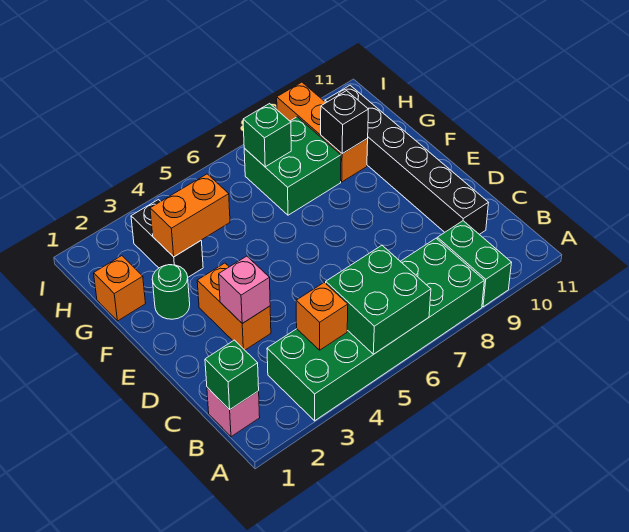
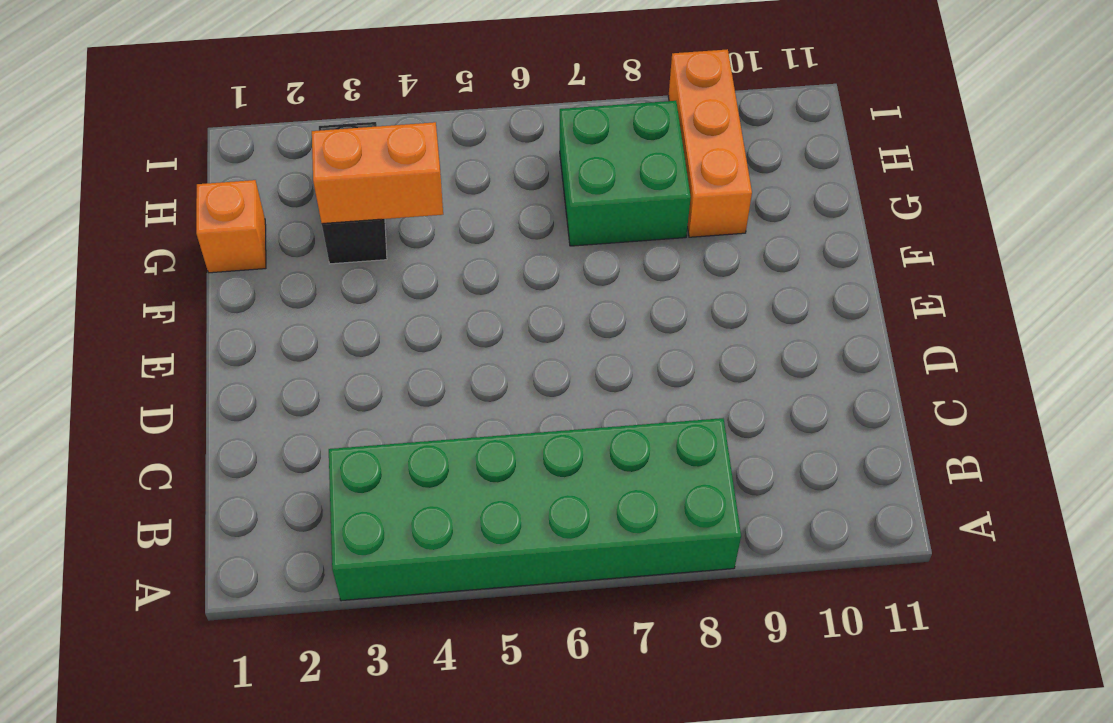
none -> green brick A9:B9 level 1
none -> pink brick B1 level 1
none -> black brick C10:H10 level 1

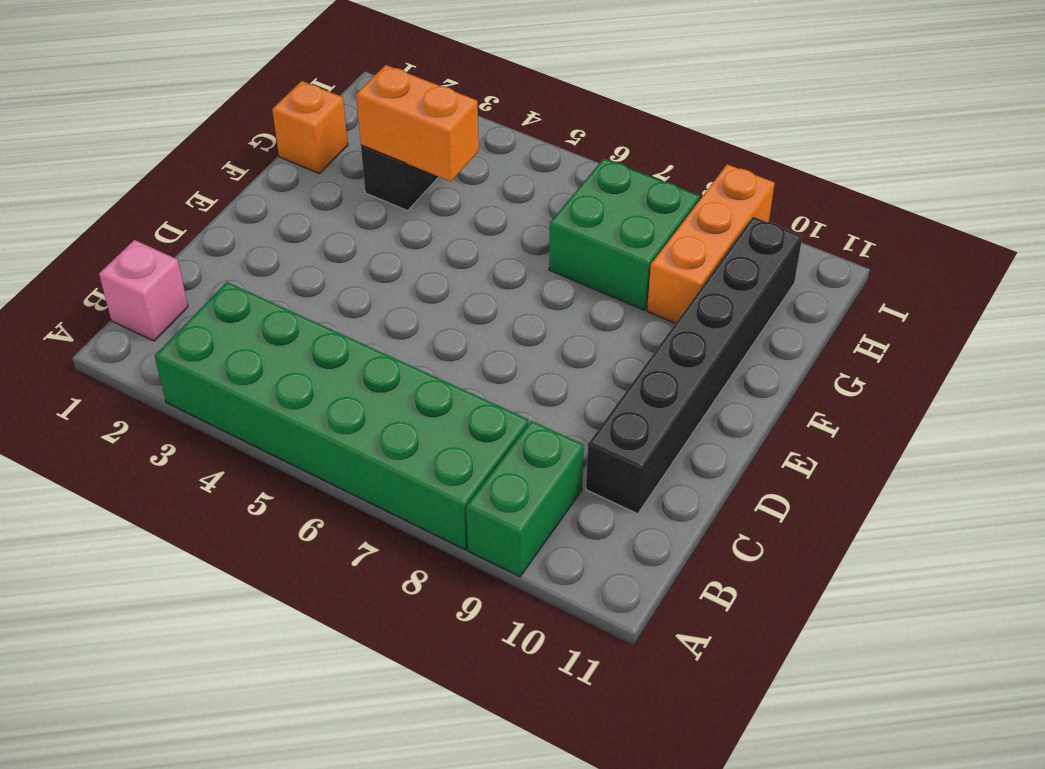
none -> orange brick D3:E3 level 1
none -> green round brick F2 level 1
none -> green brick A5:B6 level 2

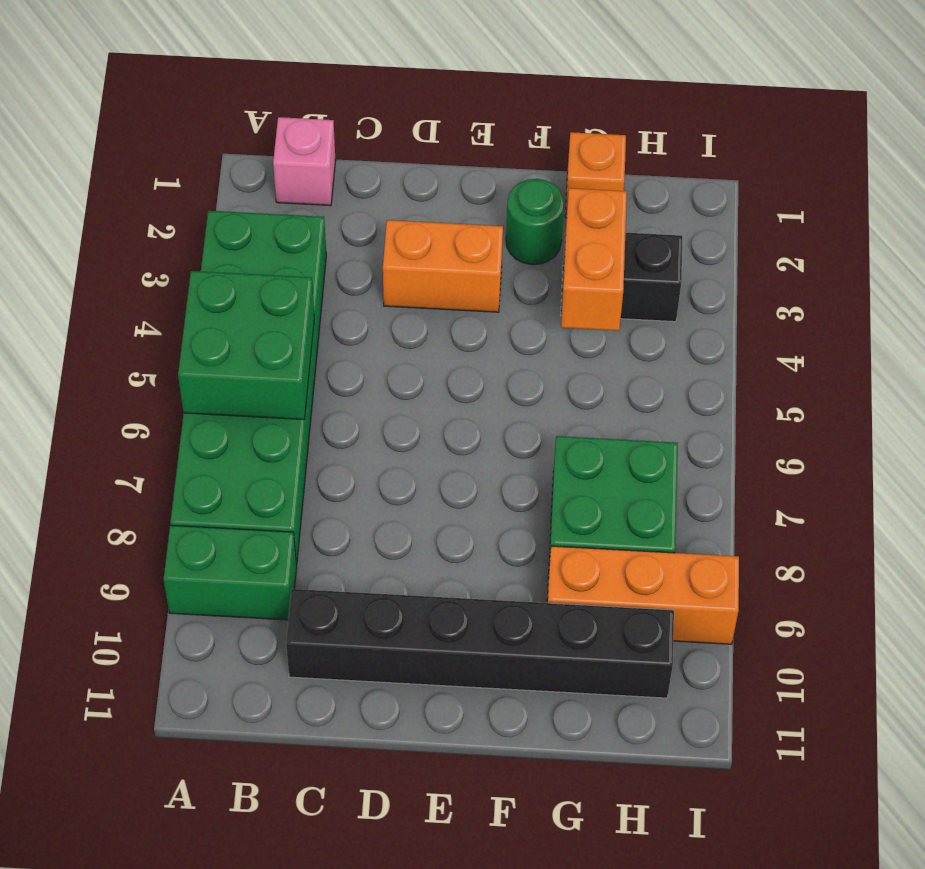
none -> green brick B1 level 2
none -> orange brick B4 level 2
none -> pink brick D3 level 2

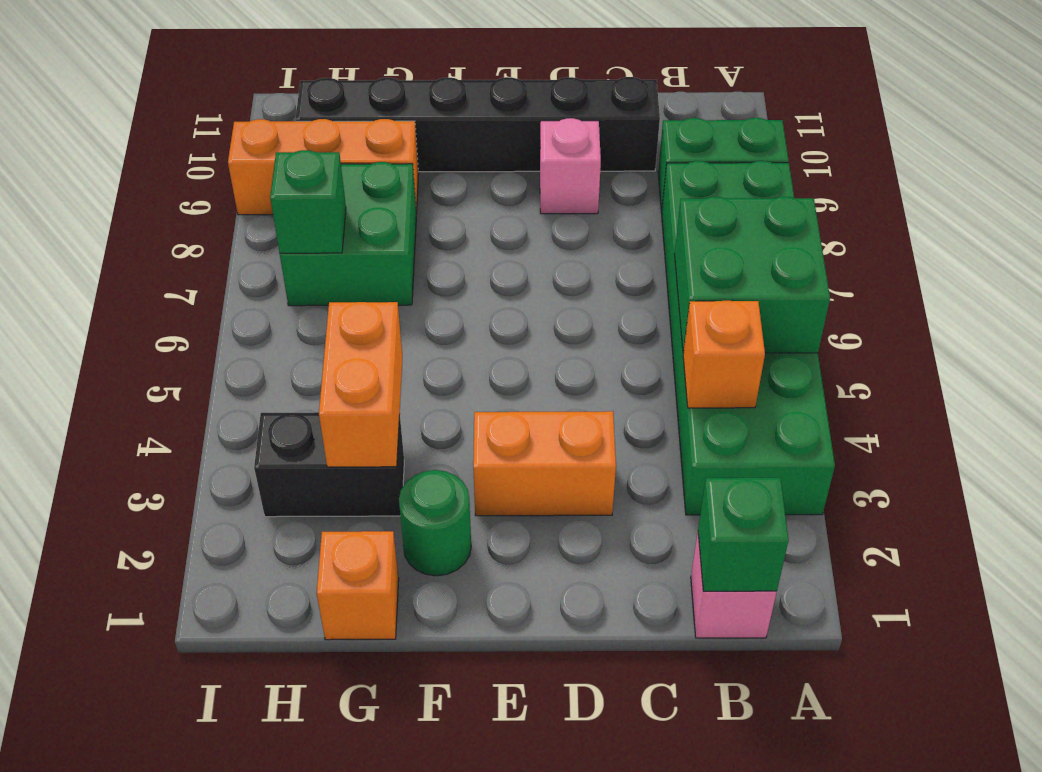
pink brick D9 level 1 -> pink brick D3 level 2
none -> black brick G9 level 2

